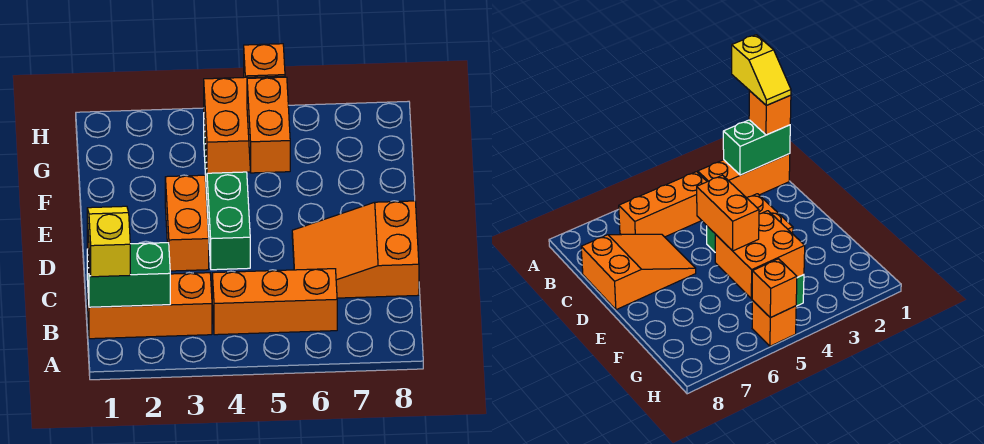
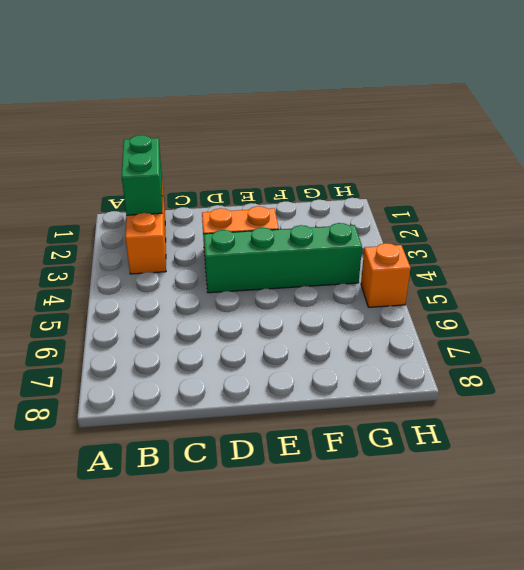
none -> orange brick B4:B6 level 1
none -> orange slope C6:D8 level 1 top 8
none -> orange brick F4:G5 level 2

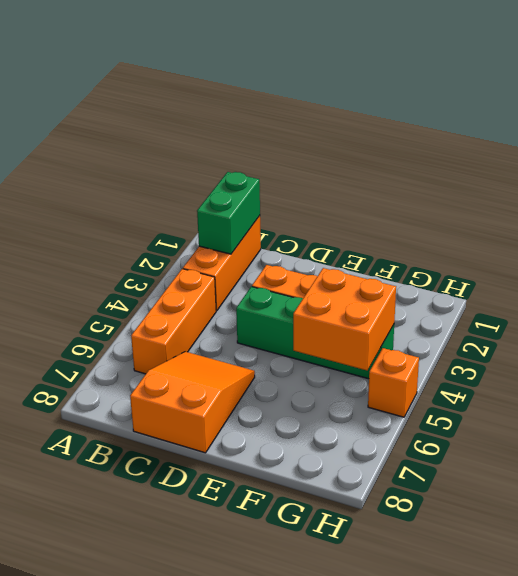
none -> orange brick H5 level 2
none -> orange brick B1 level 3
none -> orange brick E5:F5 level 3

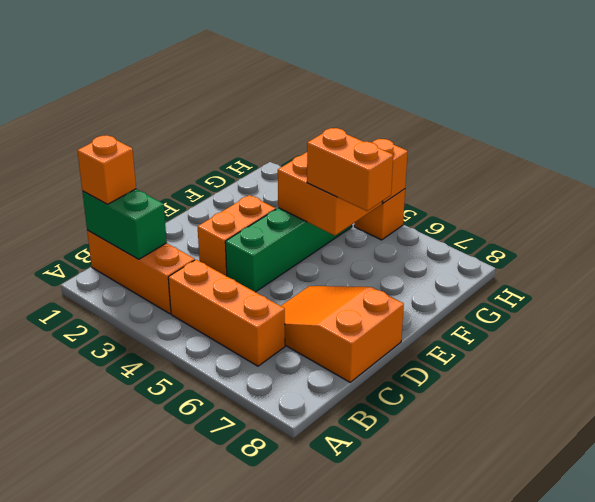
orange brick F5:F6 level 3 -> orange brick E5:F5 level 3
none -> yellow slope A1:B1 level 4 top A

